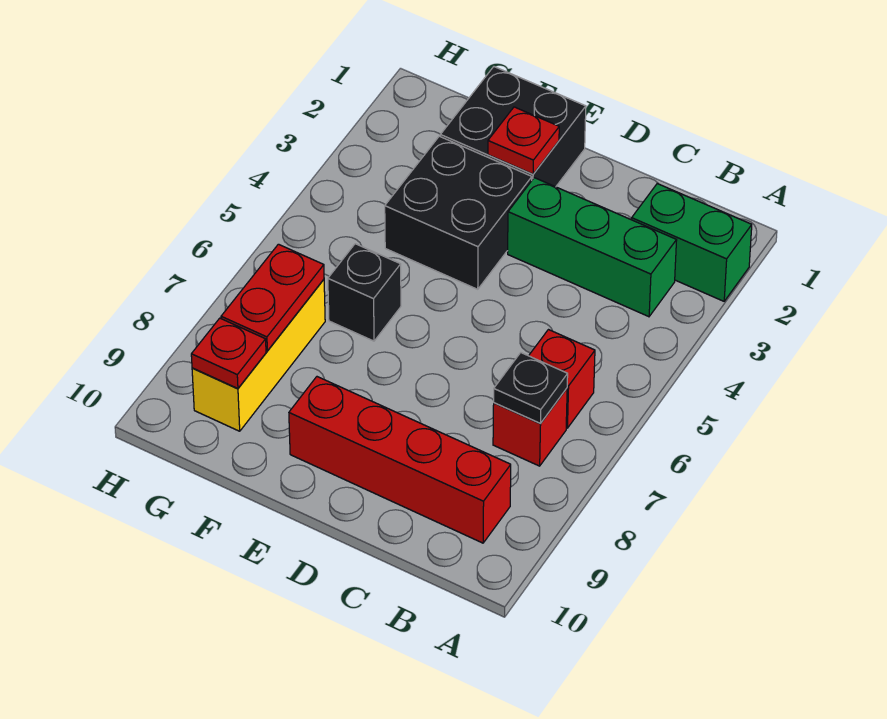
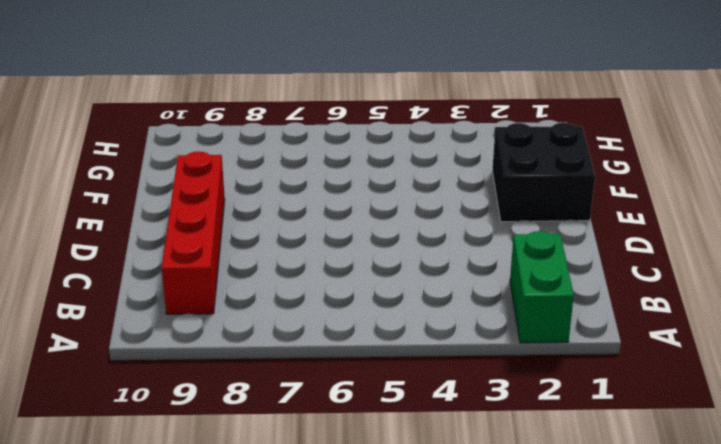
none -> green brick B3:D3 level 1
none -> red brick B6 level 1
none -> red brick B7 level 1

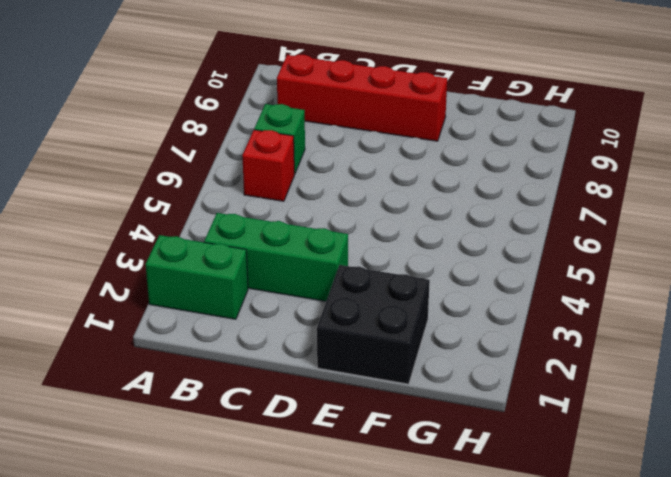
green brick B7 level 1 -> red brick B7 level 1
none -> black brick E3:F4 level 1
none -> black brick F6 level 1
none -> yellow brick G7:G9 level 1

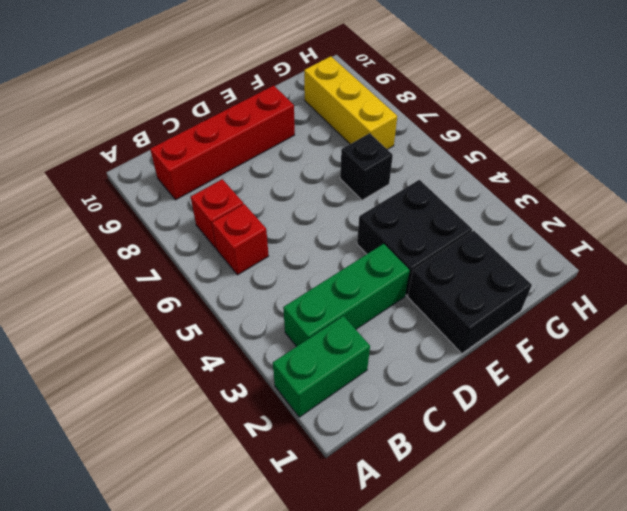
none -> black plate B7 level 2
none -> red plate E2 level 2
none -> red plate G7:G8 level 2

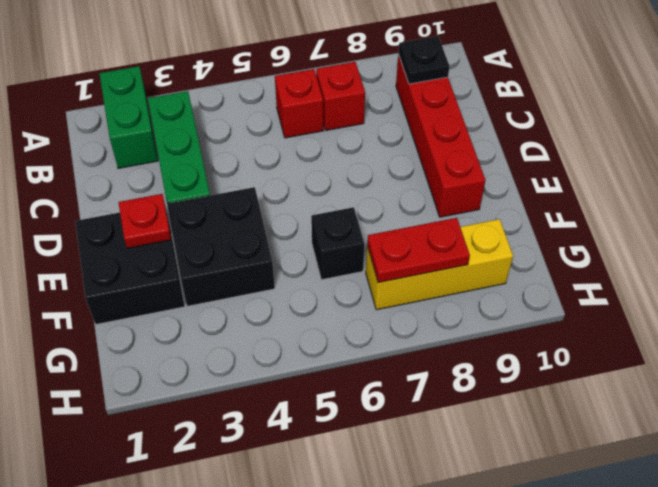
black plate B9 level 2 -> black plate B7 level 2
none -> red plate G9 level 2

